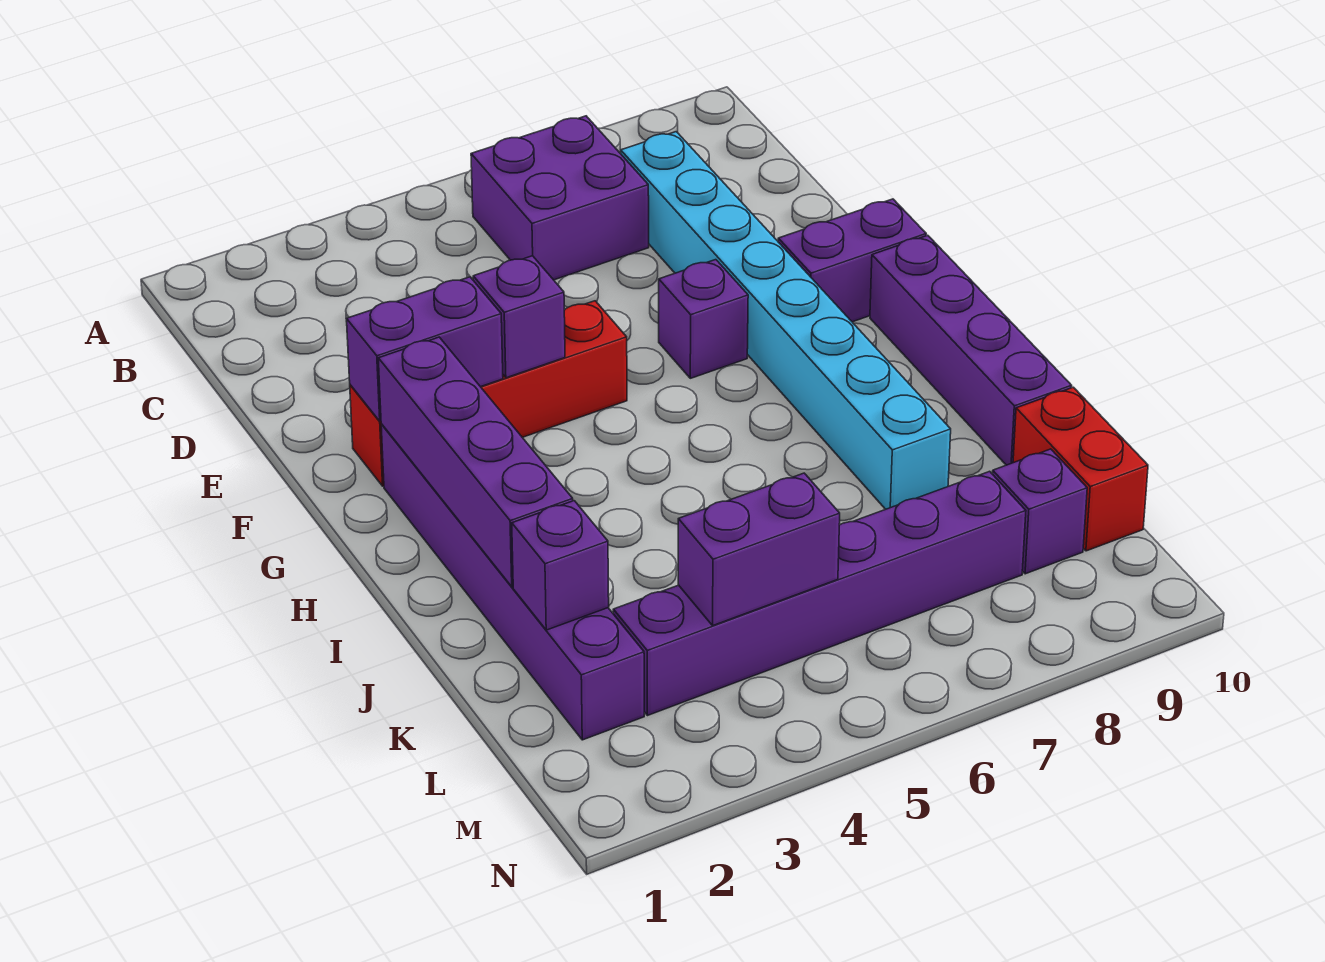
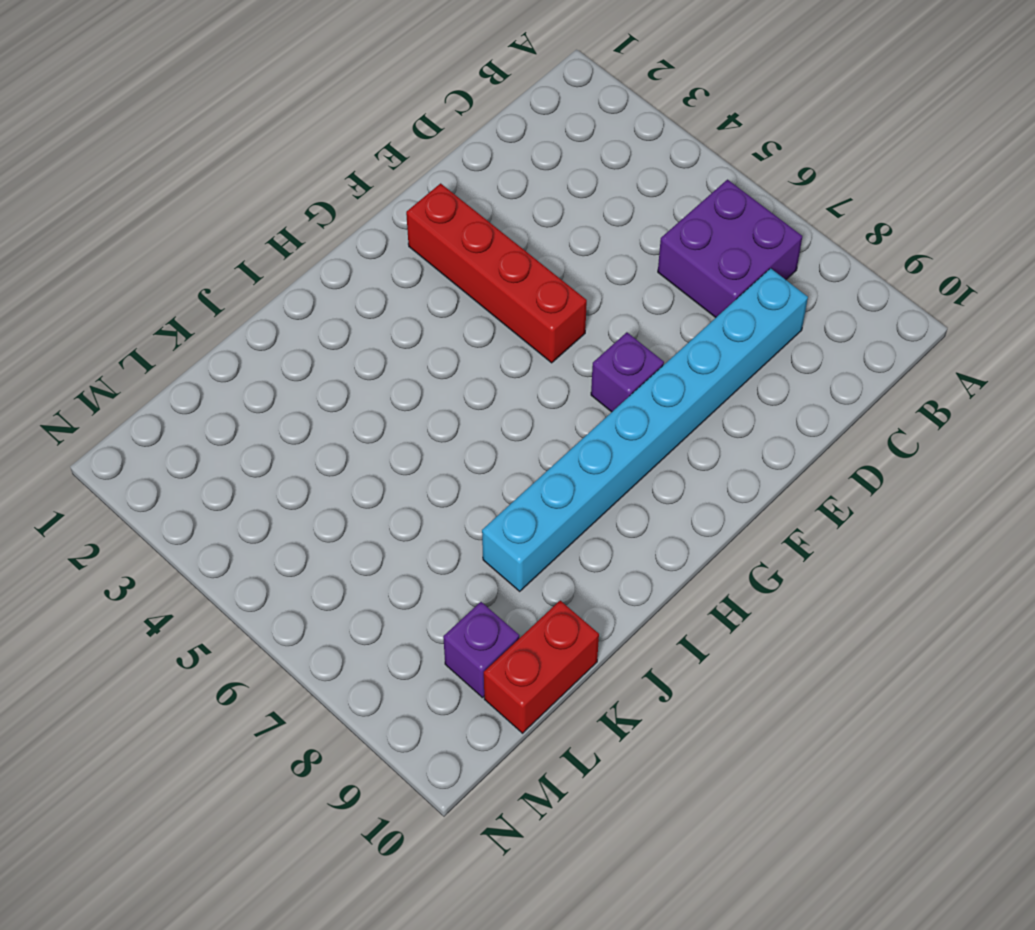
none -> purple brick F9:F10 level 1
none -> purple brick G2:L2 level 1
none -> purple brick G10:J10 level 1

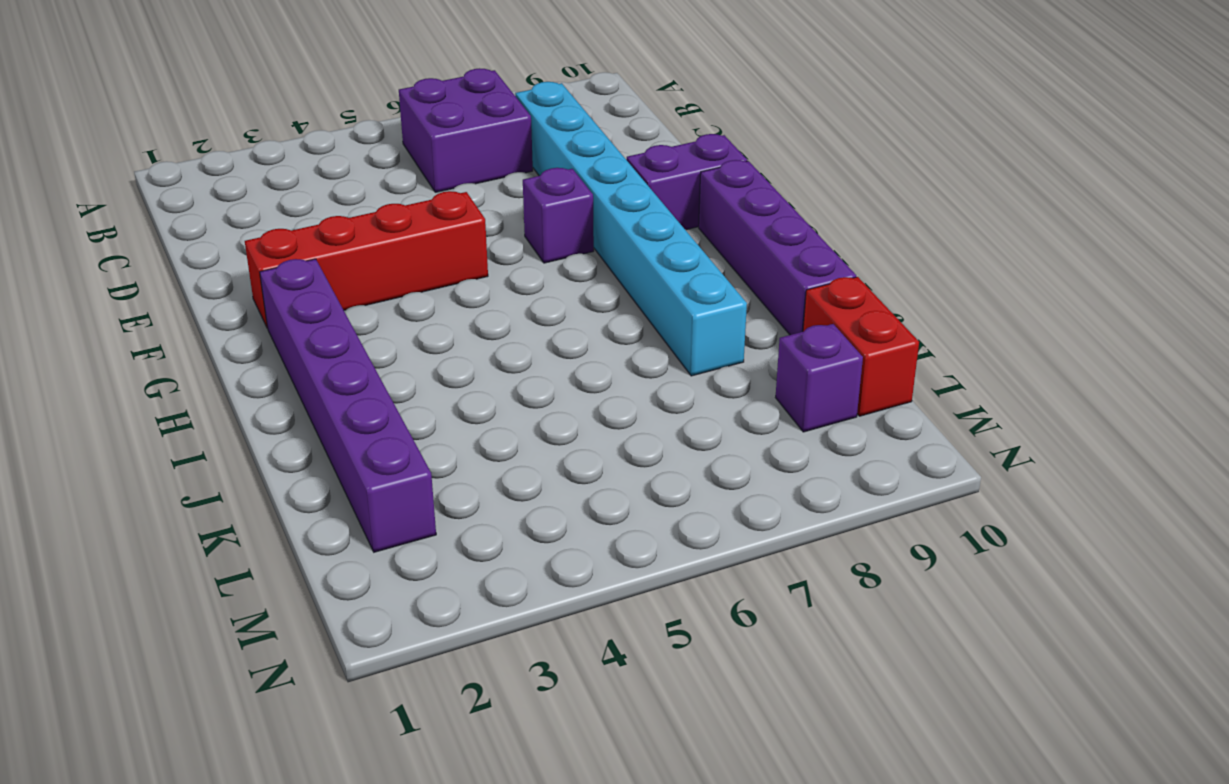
none -> purple brick L3:L8 level 1
none -> purple brick F2:F3 level 2
none -> purple brick F4 level 2

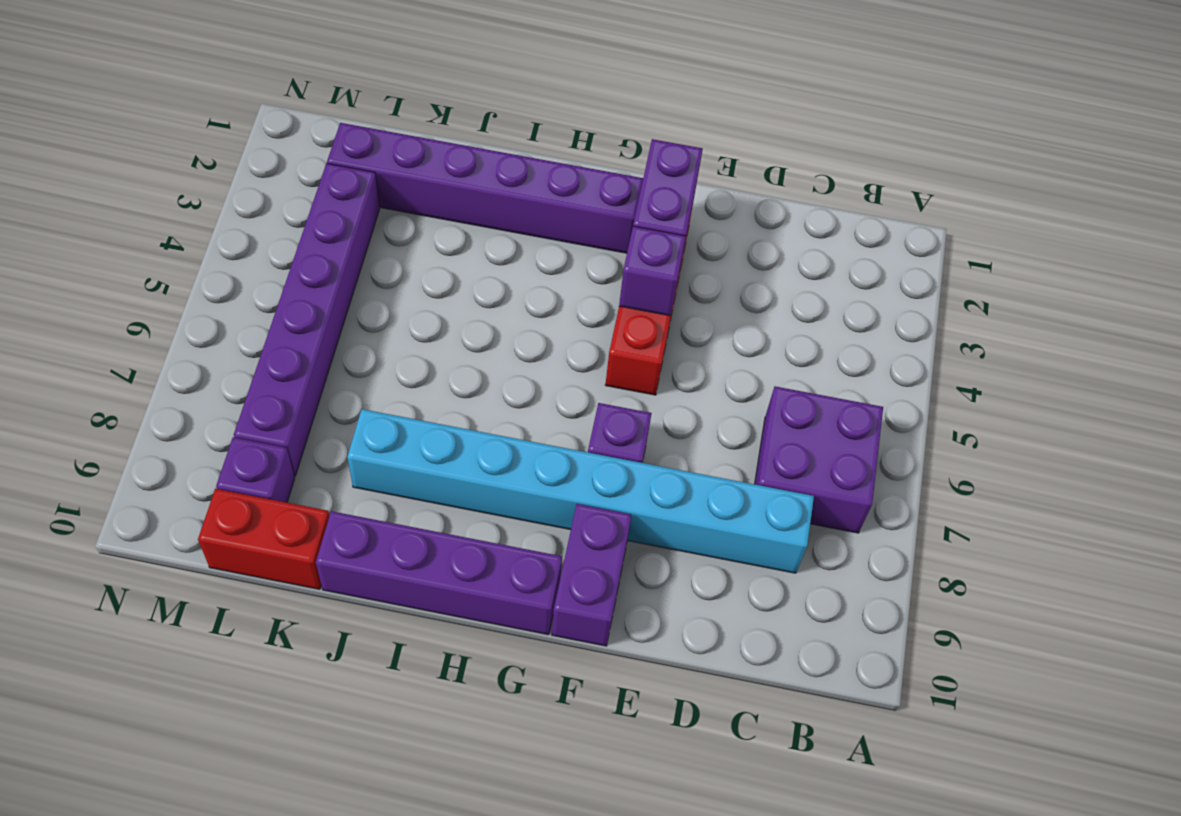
none -> purple brick G2:J2 level 2
none -> purple brick K2 level 2
none -> purple brick L4:L5 level 2

